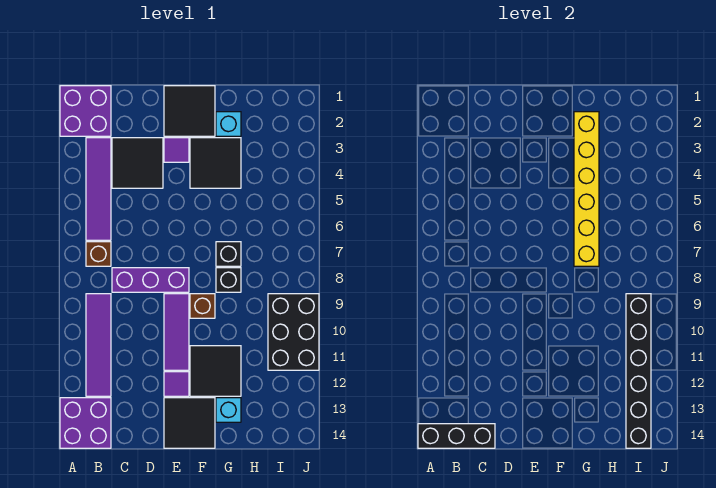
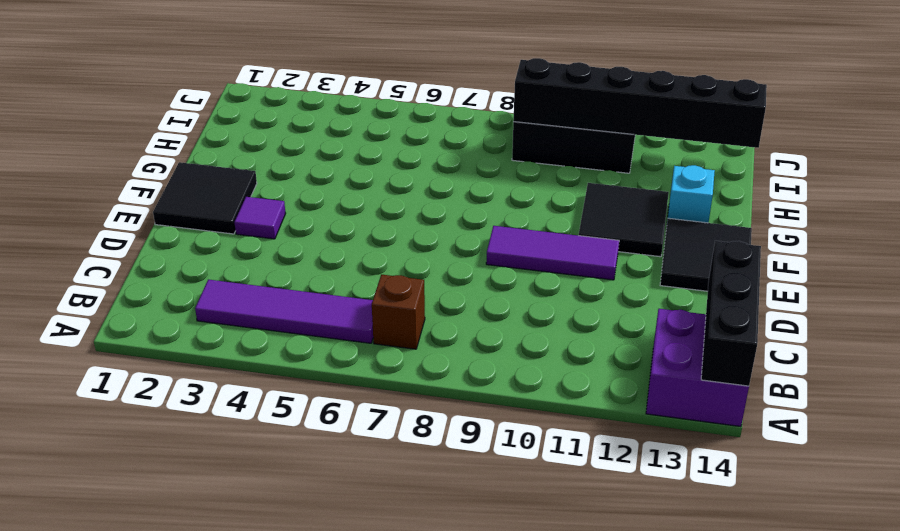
none -> purple brick A1:B2 level 1
none -> purple tile B9:B12 level 1
none -> black tile C3:D4 level 1

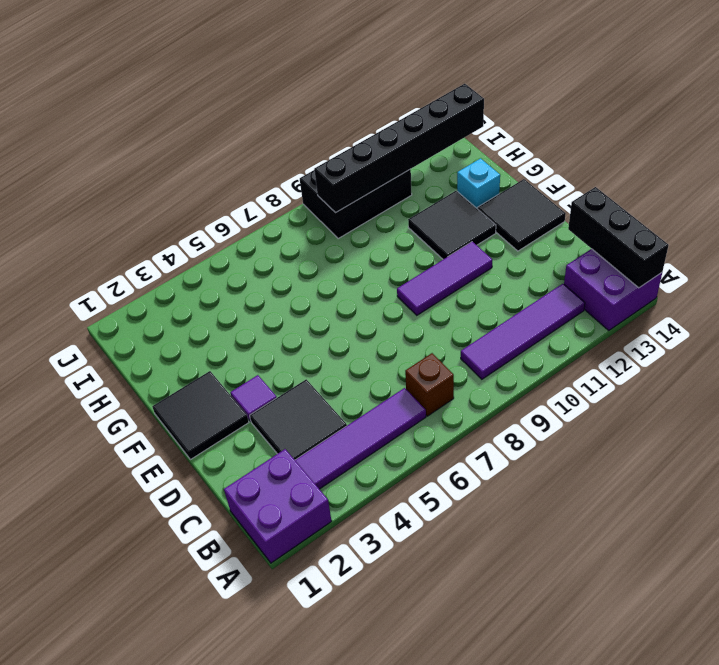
none -> purple brick C8:E8 level 1
none -> purple tile E12 level 1
none -> black tile F3:G4 level 1

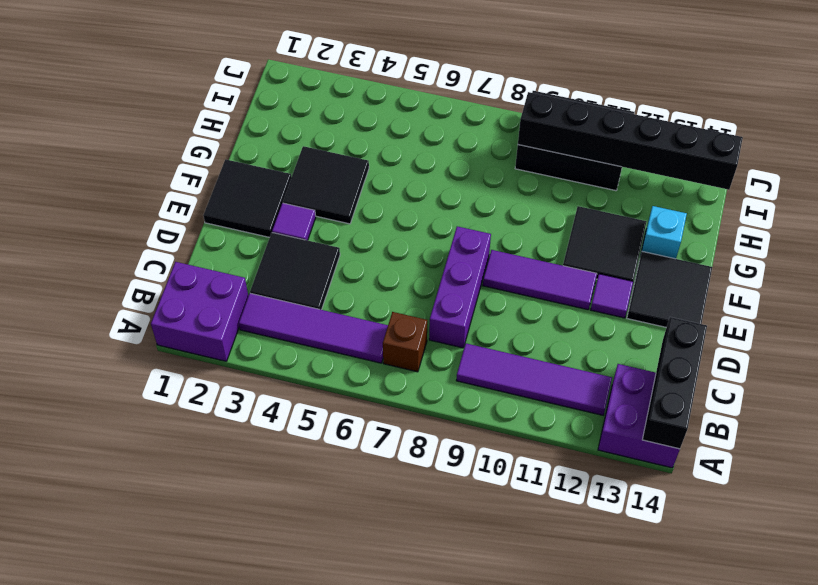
none -> brown brick F9 level 1
none -> cyan brick G2 level 1
none -> black brick G7 level 1

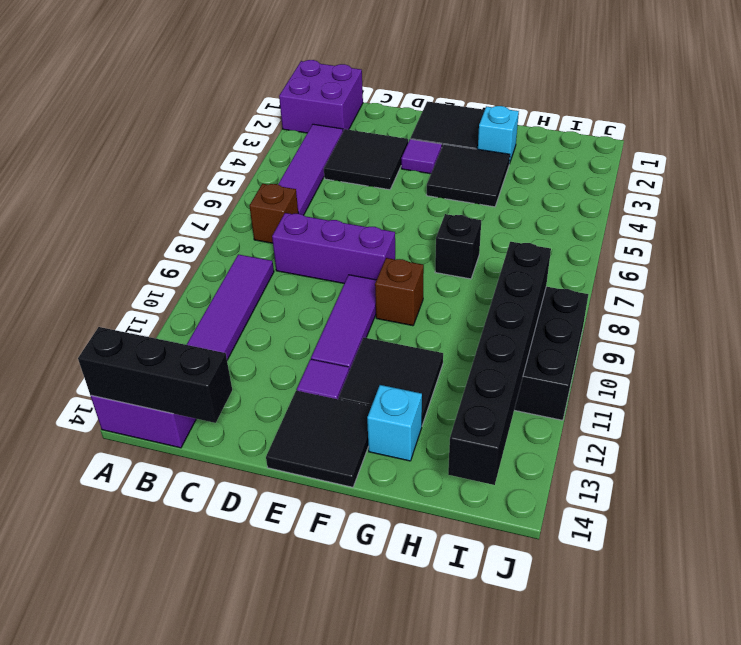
none -> black brick G8 level 1
none -> yellow brick G2:G7 level 2

